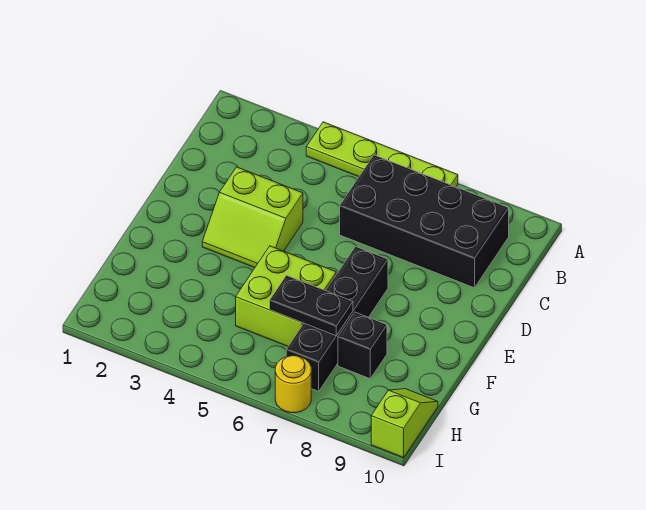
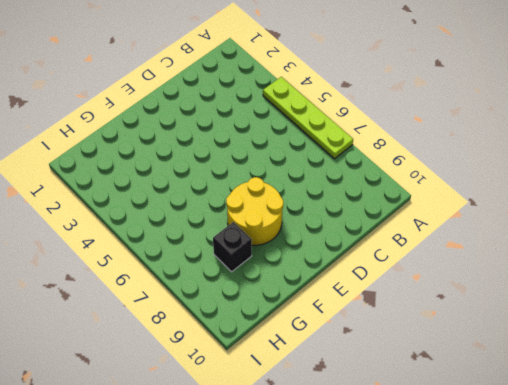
yellow round brick E7:F8 level 1 -> black brick E7:H7 level 1
none -> black brick B6:C9 level 1
none -> lime slope D3:E4 level 1 top D

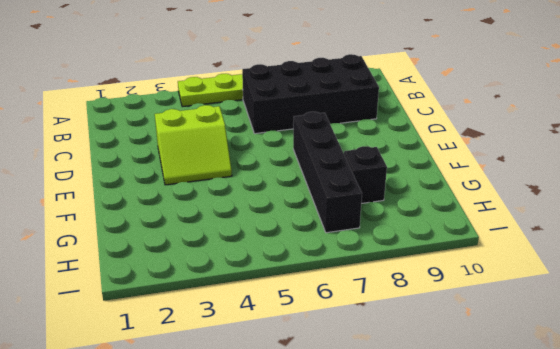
none -> lime brick F5:G6 level 1
none -> lime slope H10:I10 level 1 top I

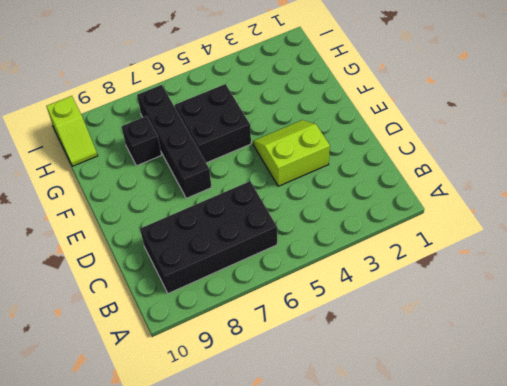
black brick F5:G6 level 1 -> lime brick F5:G6 level 1
none -> lime plate A4:A7 level 1
none -> yellow round brick I7 level 1

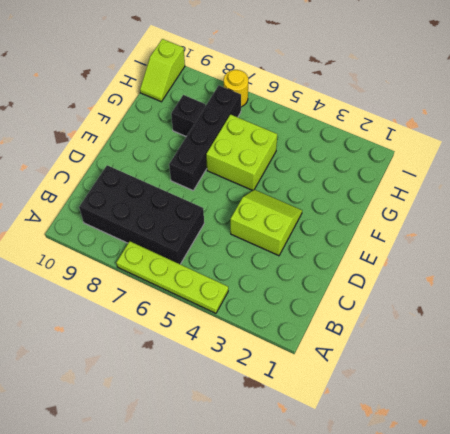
none -> black plate G6:G7 level 2

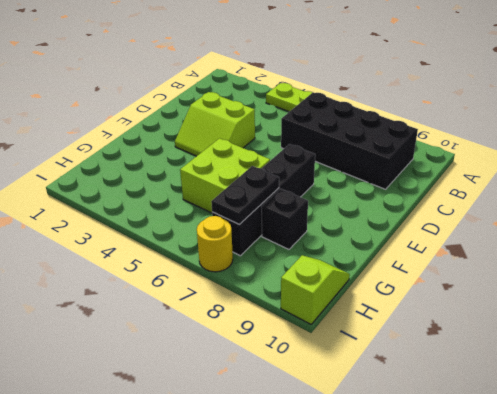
black plate G7:H7 level 2 -> black plate G6:G7 level 2

